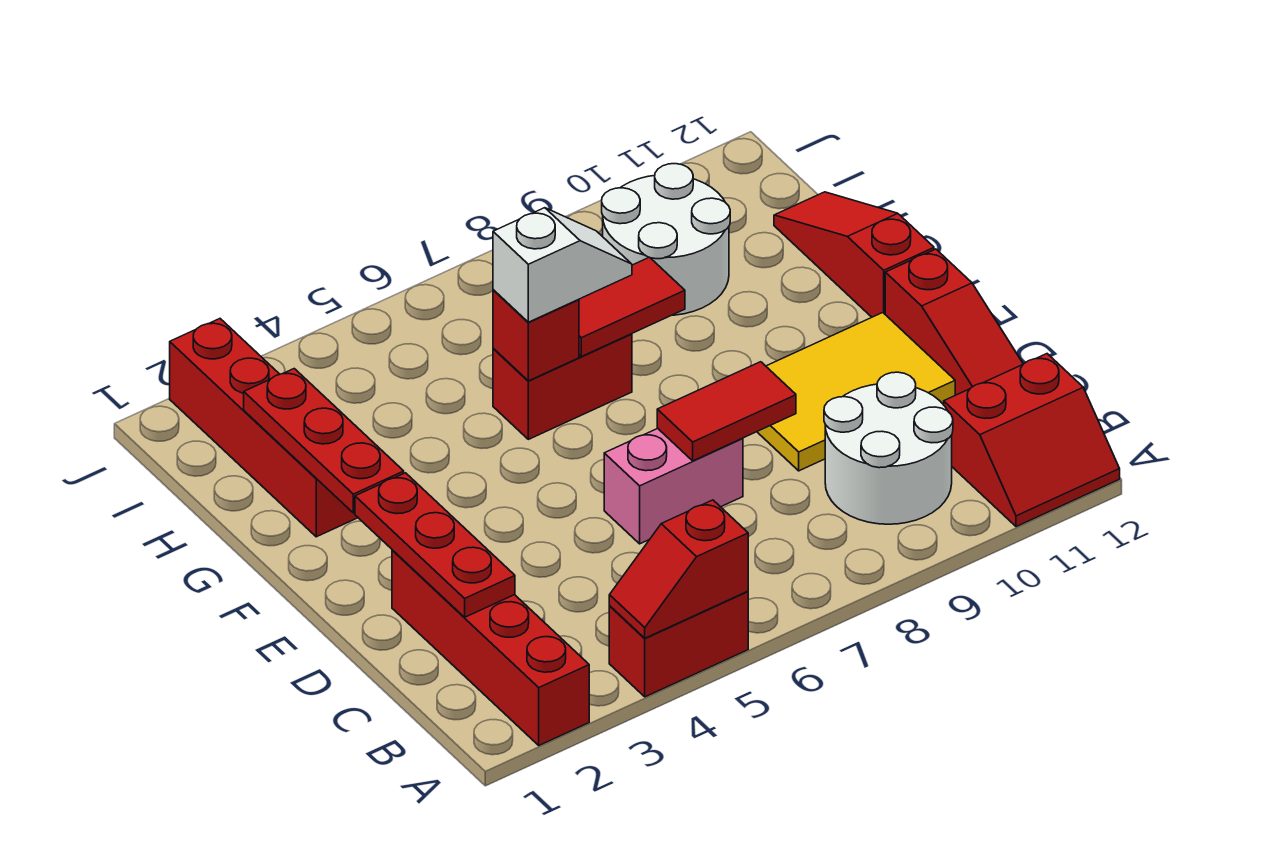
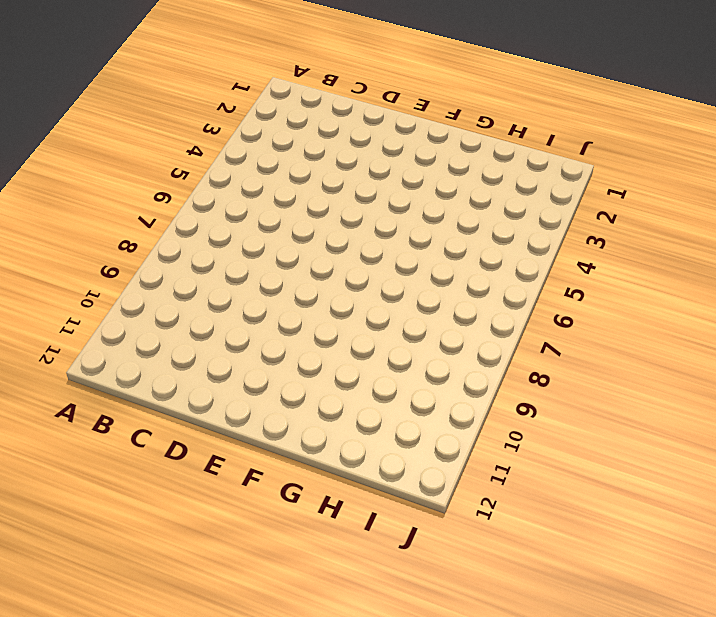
none -> red brick A2:D2 level 1
none -> red brick A4:A5 level 1
none -> red slope A11:B12 level 1 top B

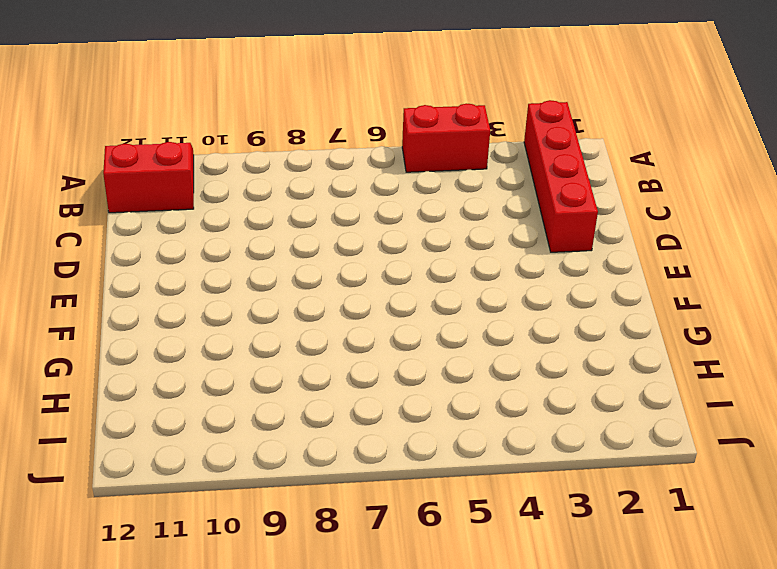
none -> white round brick B9:C10 level 1
none -> red slope C12:E12 level 1 top E
none -> pink brick D6:D7 level 1

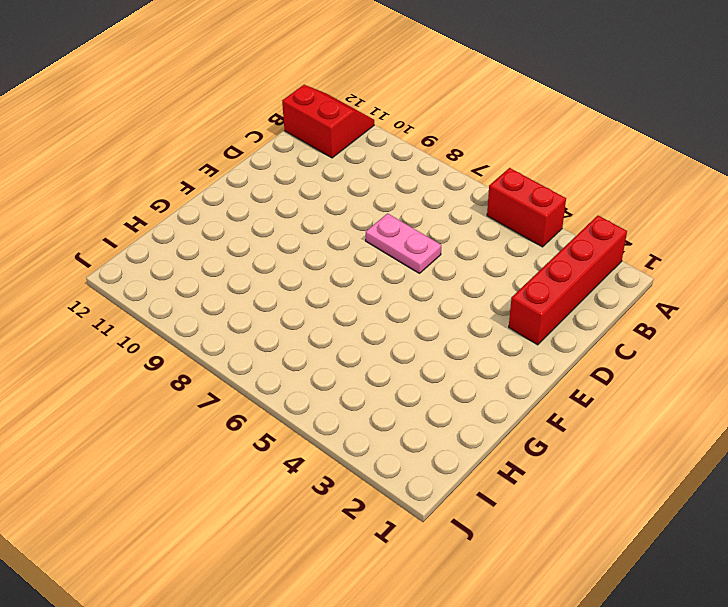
pink plate D6:D7 level 1 -> pink brick D6:D7 level 1
none -> white round brick B9:C10 level 1
none -> red slope C12:E12 level 1 top E
none -> yellow tile D9:E11 level 1

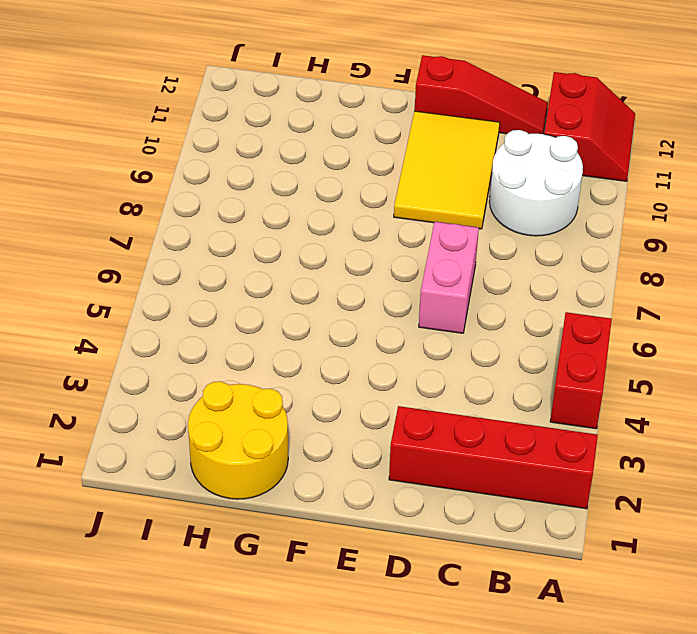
yellow round brick G1:H2 level 1 -> red brick G2:J2 level 1
none -> red slope F12:H12 level 1 top F
none -> red brick G6:G7 level 1
none -> white round brick H9:I10 level 1

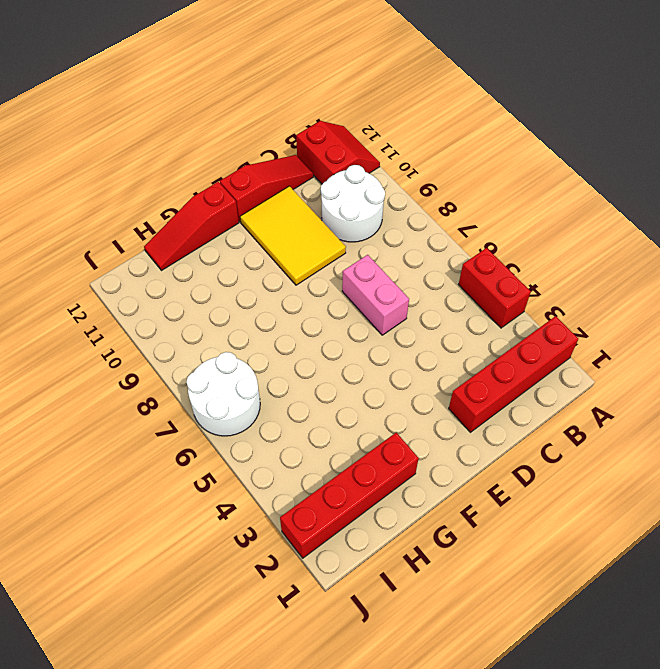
white round brick I6:J7 level 1 -> white round brick H9:I10 level 1
none -> red brick G6:G7 level 1
none -> red slope A4:A5 level 2 top 5
none -> red plate C2:E2 level 2

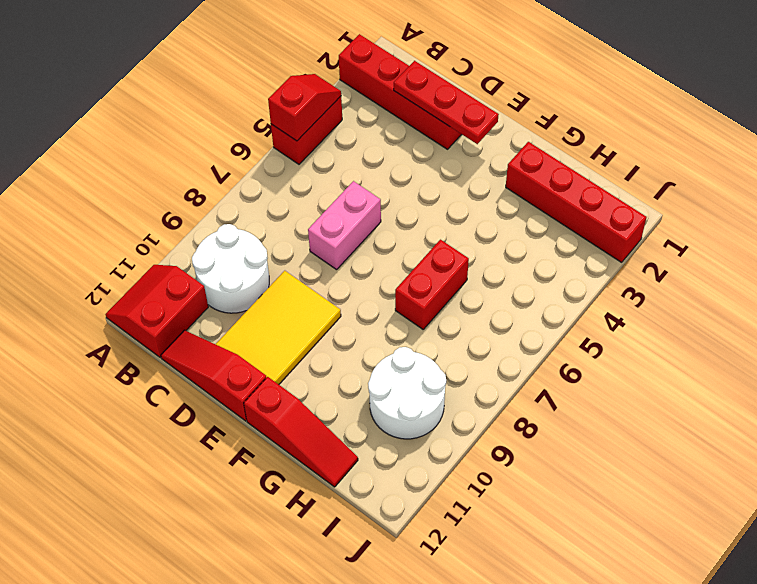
none -> red tile D7:D8 level 2
none -> red plate F2:H2 level 2
none -> red brick G6 level 2

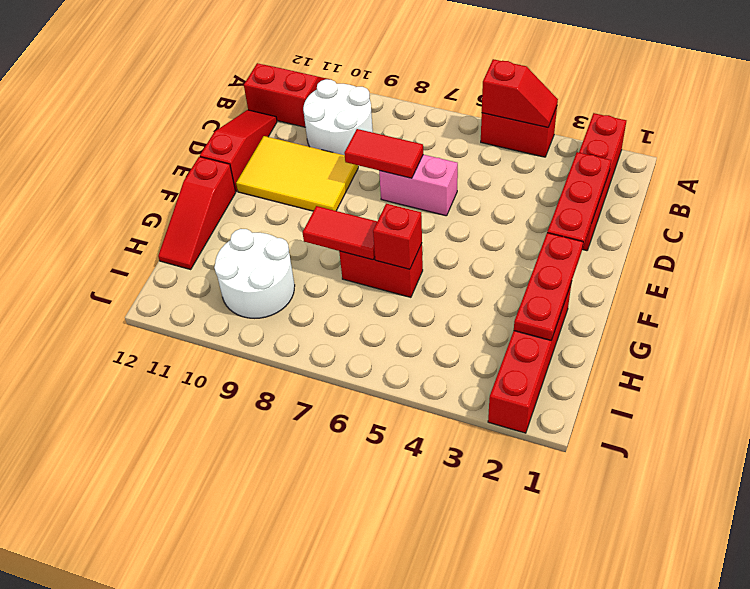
none -> white slope G6:G7 level 3 top 6

